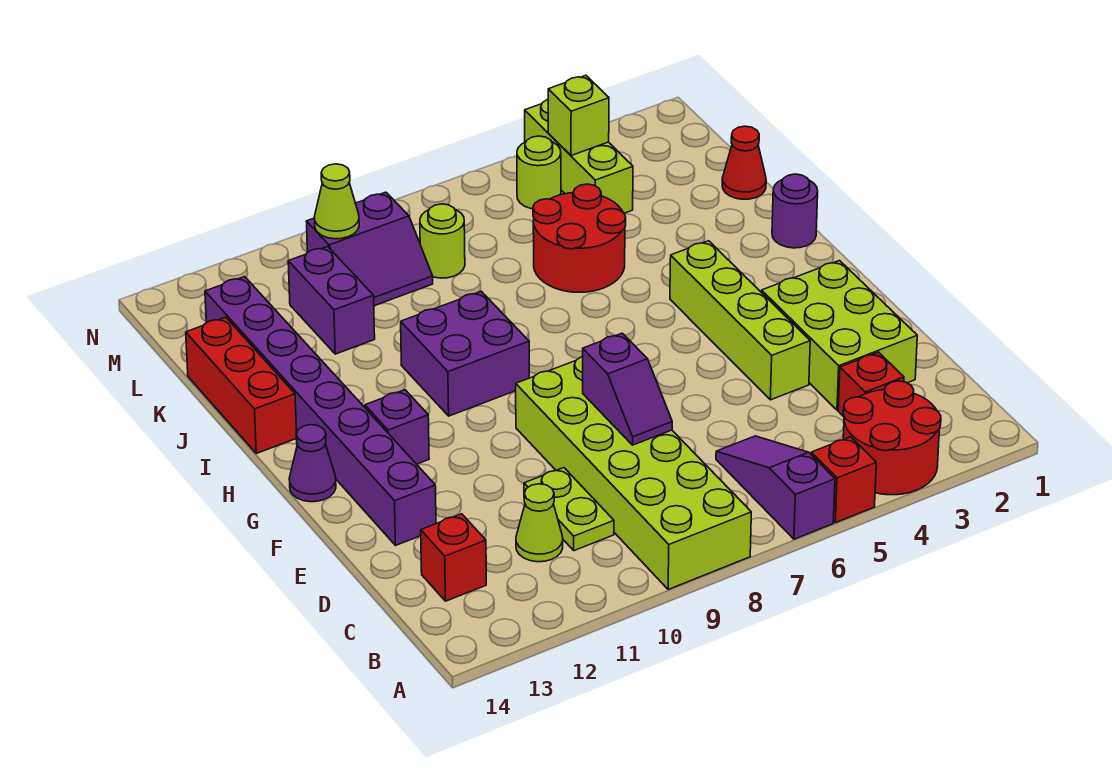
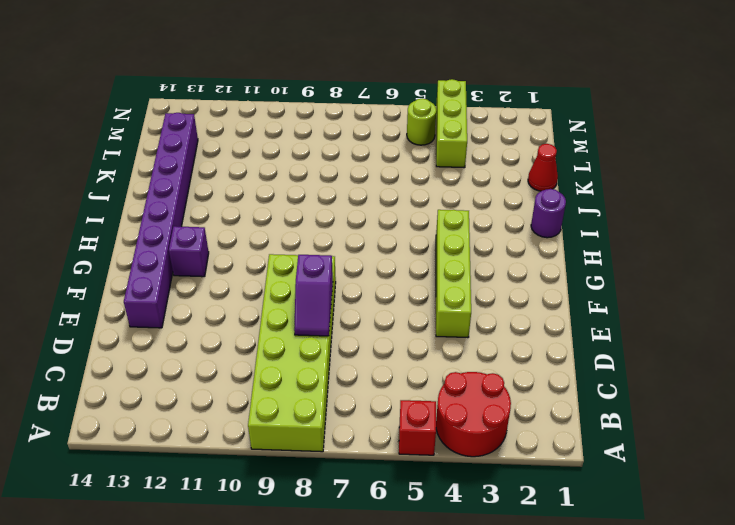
none -> purple slope A6:C6 level 1 top A
none -> red brick C3 level 1
none -> lime plate C10:D10 level 1

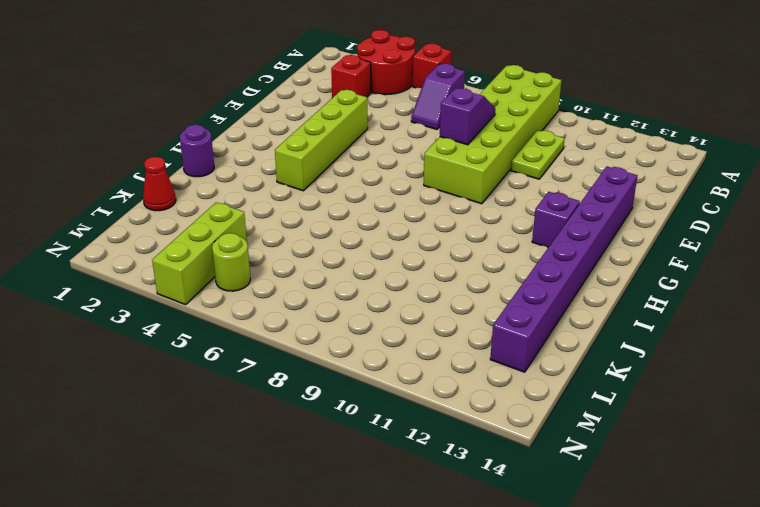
purple slope B6:C6 level 1 top B -> purple slope A6:C6 level 1 top A
none -> lime cone C11 level 1
none -> red brick C13 level 1
none -> lime brick D2:F3 level 1

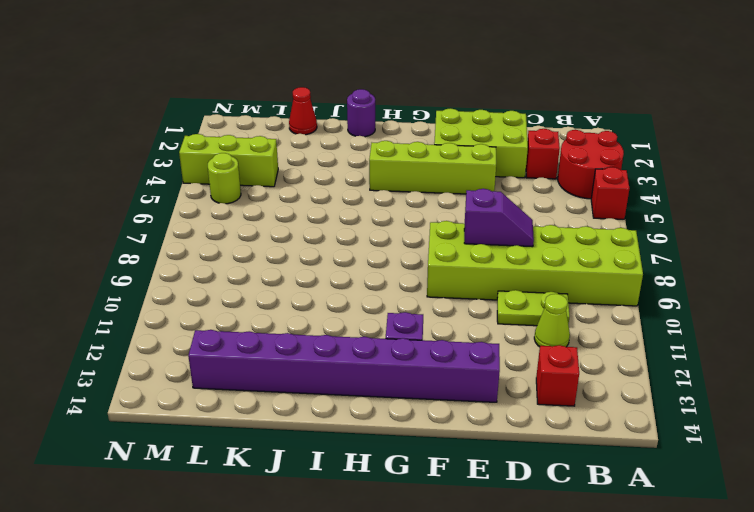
none -> purple slope A6:C6 level 1 top A
none -> purple cone G14 level 1
none -> purple brick H9:I10 level 1

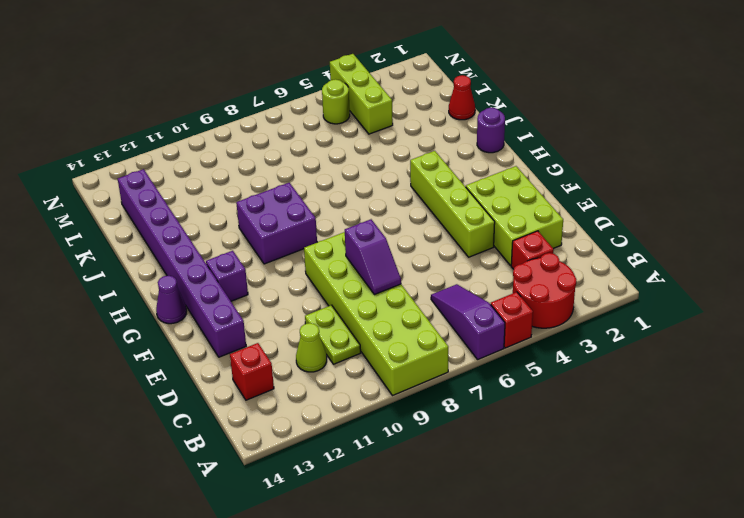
none -> red brick I14:K14 level 1
none -> red round brick J5:K6 level 1
none -> purple brick K11:L11 level 1

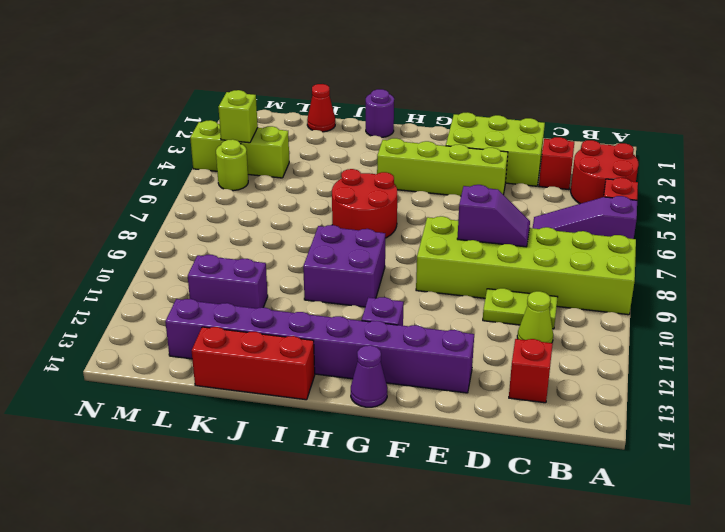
red round brick H6:I7 level 1 -> red round brick J5:K6 level 1
none -> lime round brick L8 level 1
none -> purple slope L9:M10 level 1 top M
none -> lime cone M10 level 2

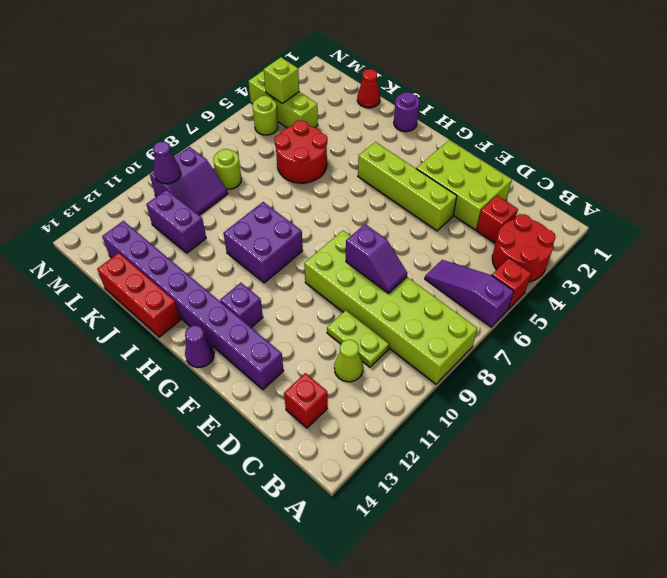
purple cone M10 level 2 -> lime cone M10 level 2

